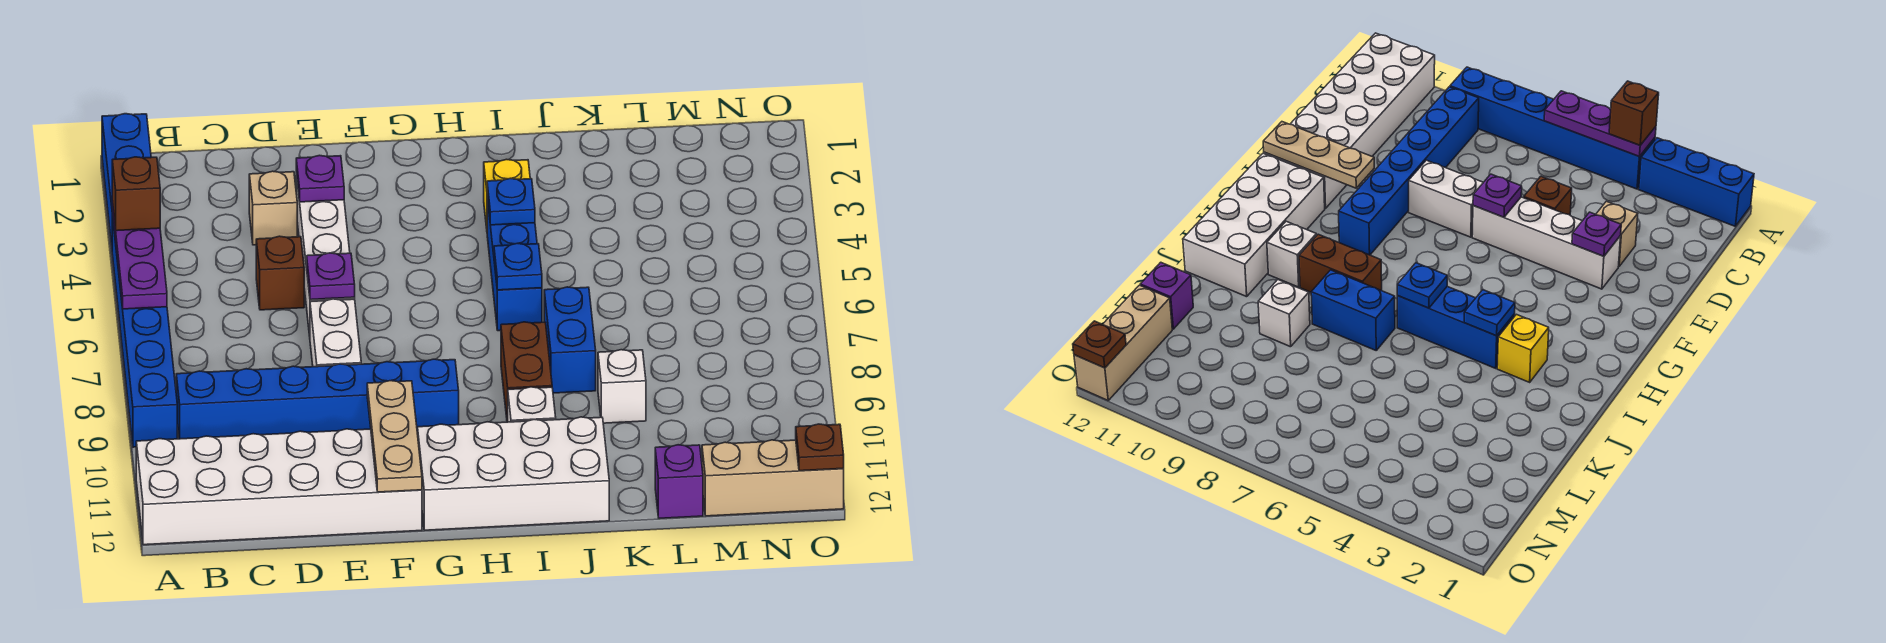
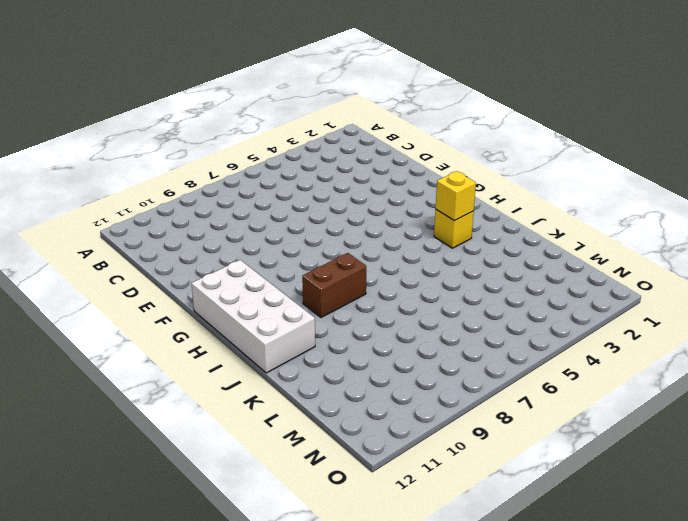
yellow brick I3 level 2 -> none
none -> blue brick A1:A3 level 1
none -> blue brick A4:A9 level 1
none -> white brick A11:F12 level 1

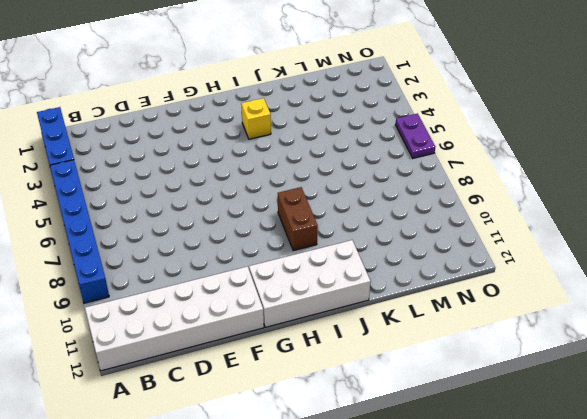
purple plate O5:O6 level 1 -> none
none -> blue brick B9:G9 level 1
none -> tan brick D3 level 1
none -> brown brick D5 level 1

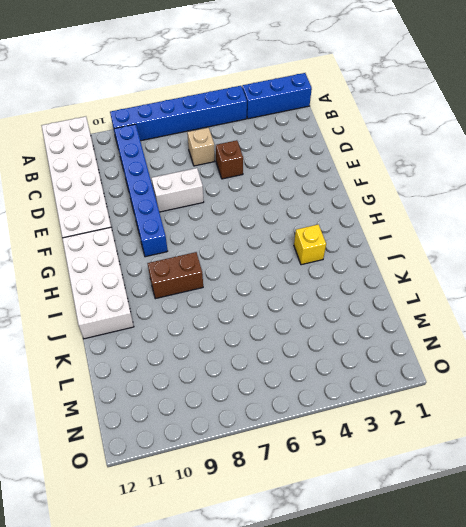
tan brick C6 level 1 -> tan brick D3 level 1
none -> white brick E3:E6 level 1
none -> blue brick I4:I6 level 1
none -> white brick I10 level 1

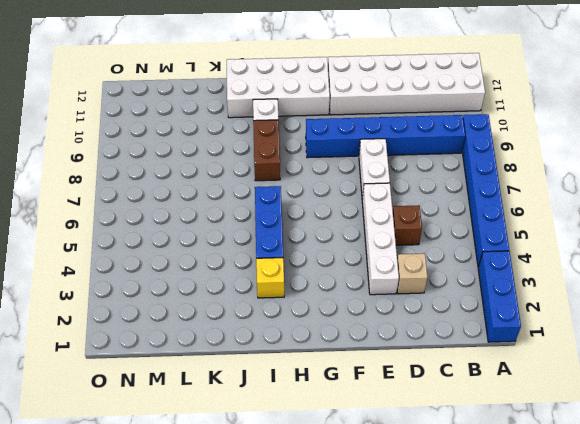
none -> blue brick J7:J8 level 1
none -> white brick K9 level 1
none -> purple brick L12 level 1

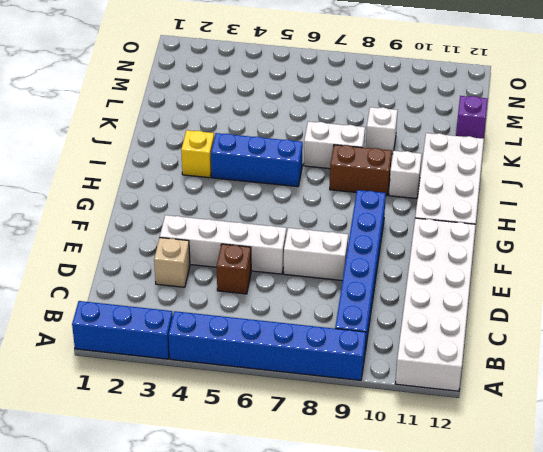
white brick J7:J8 level 1 -> blue brick J7:J8 level 1
none -> tan brick M12:O12 level 1
none -> purple plate A4:A6 level 2
none -> purple plate E3 level 2

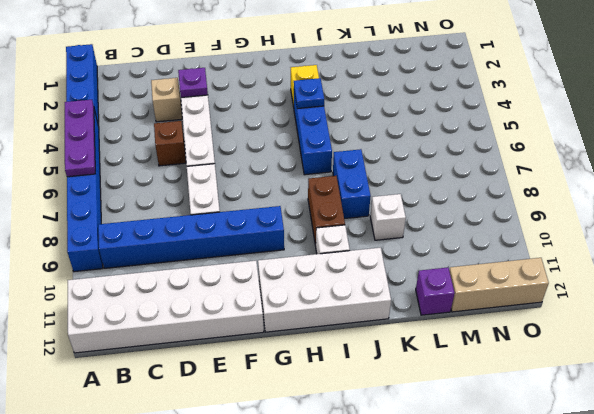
none -> purple plate E6 level 2
none -> tan plate F10:F12 level 2
none -> blue plate I6 level 2

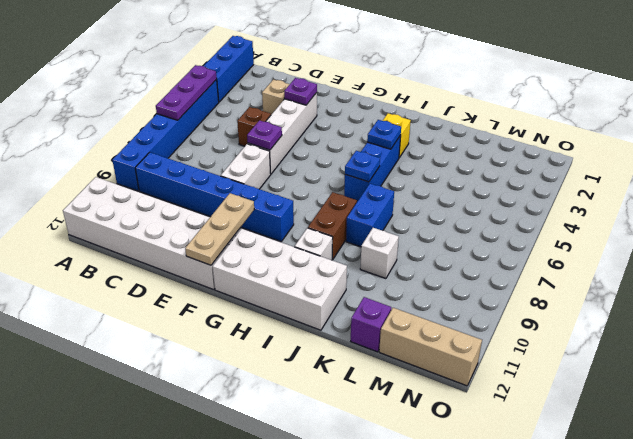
none -> brown plate O12 level 2
none -> brown brick A4 level 3

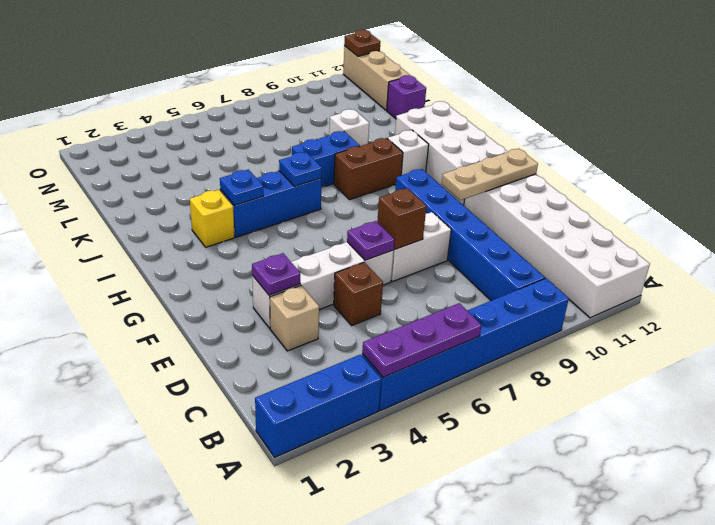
brown brick E7 level 2 -> brown brick A4 level 3

